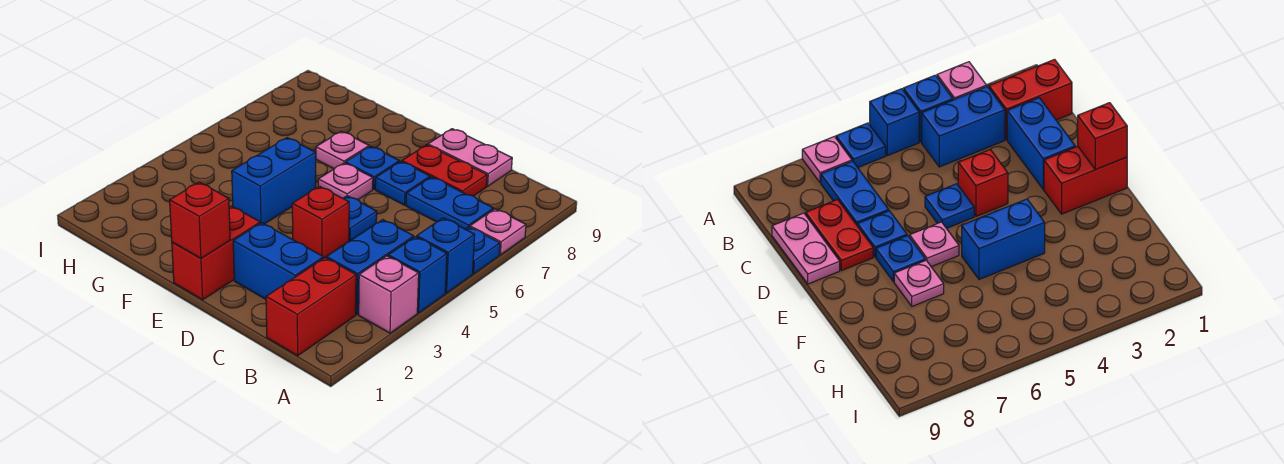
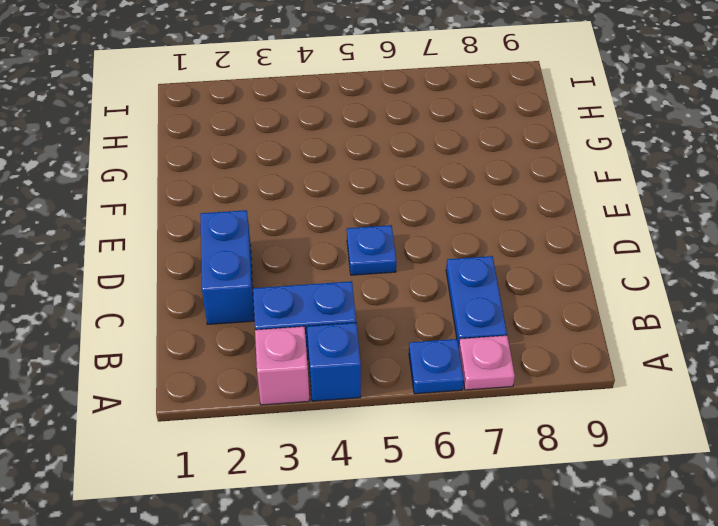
none -> blue brick A5 level 1
none -> red brick B1:B2 level 1
none -> red plate C8:D8 level 1

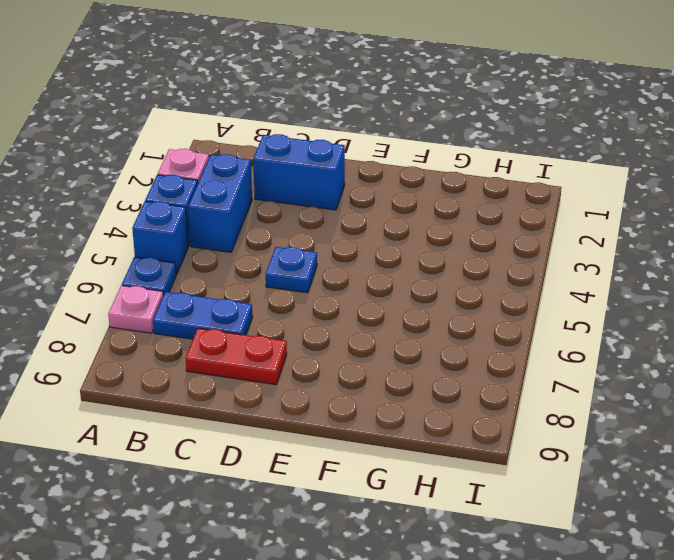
none -> red brick B1:B2 level 1
none -> pink plate C9:D9 level 1
none -> red brick D4 level 1

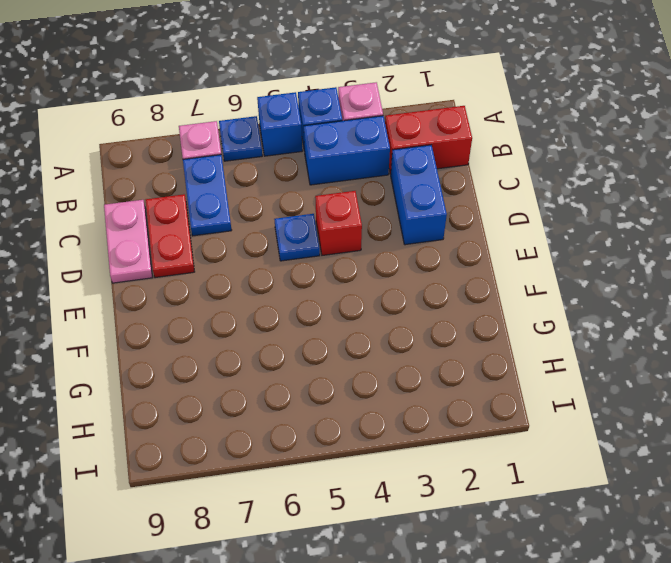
none -> blue plate D7 level 1
none -> red brick E1:E2 level 1
none -> pink plate E6 level 1

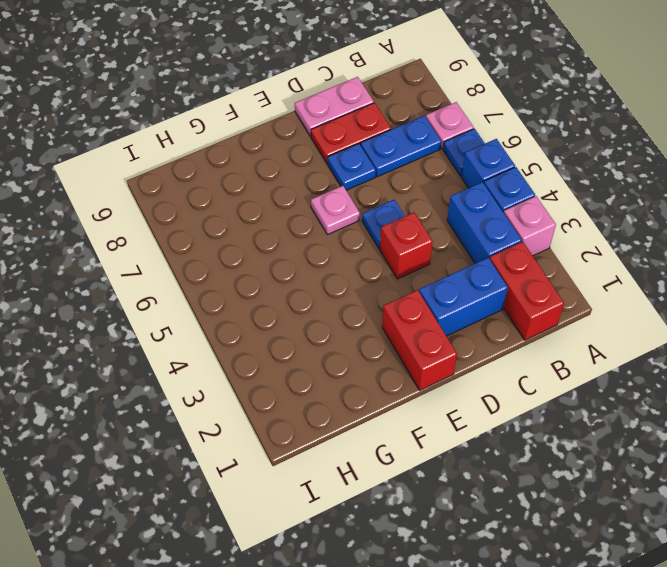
none -> blue plate E7 level 1
none -> blue brick F4:F5 level 1
none -> pink plate F7 level 1

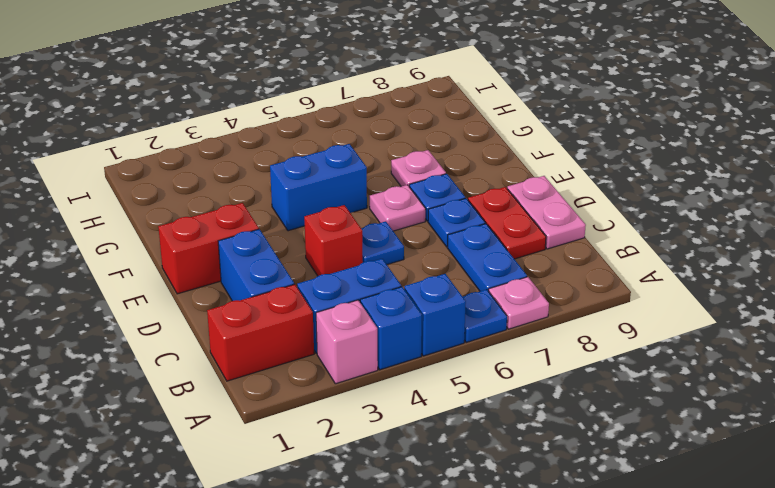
none -> red brick E1 level 2

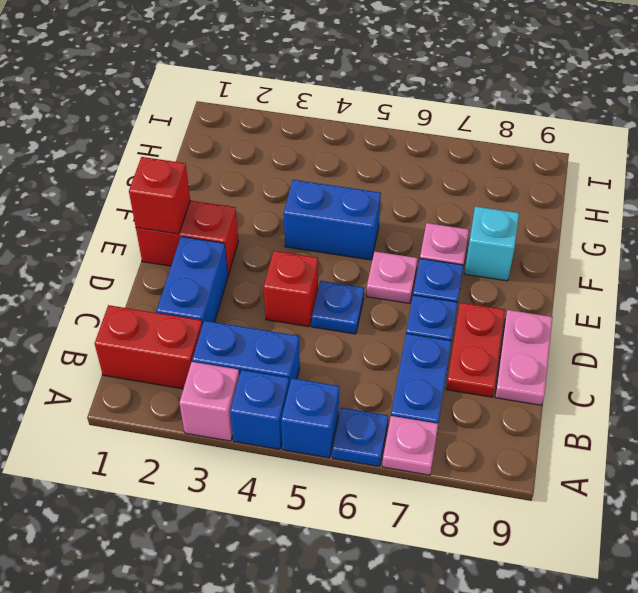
cyan brick F8 level 1 -> none

